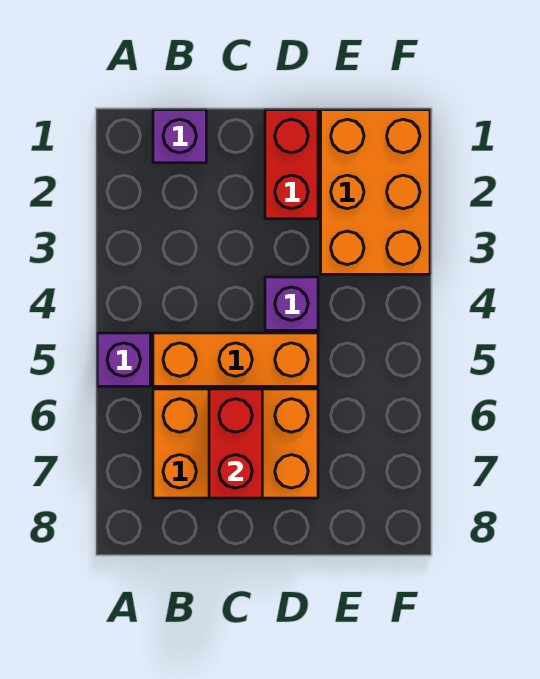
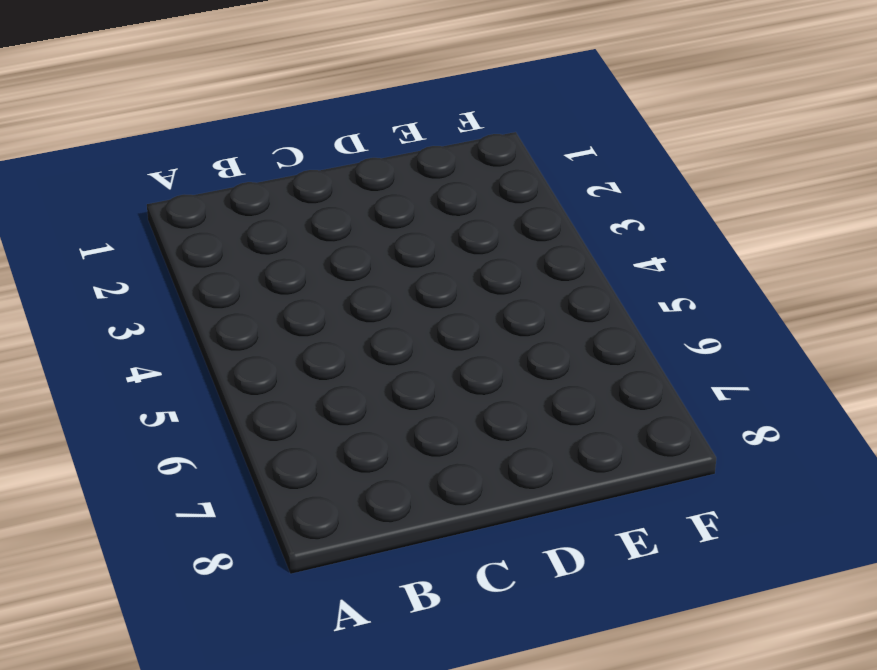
none -> purple brick A5 level 1
none -> purple brick B1 level 1

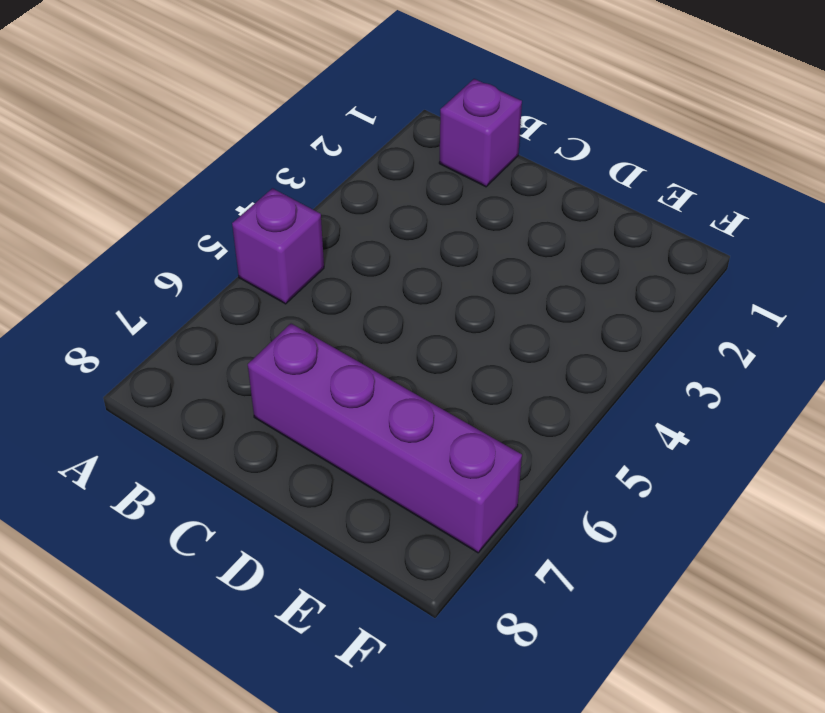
purple brick C7:F7 level 1 -> orange brick B6:D7 level 1
none -> orange brick B5:D5 level 1
none -> red brick D1:D2 level 1

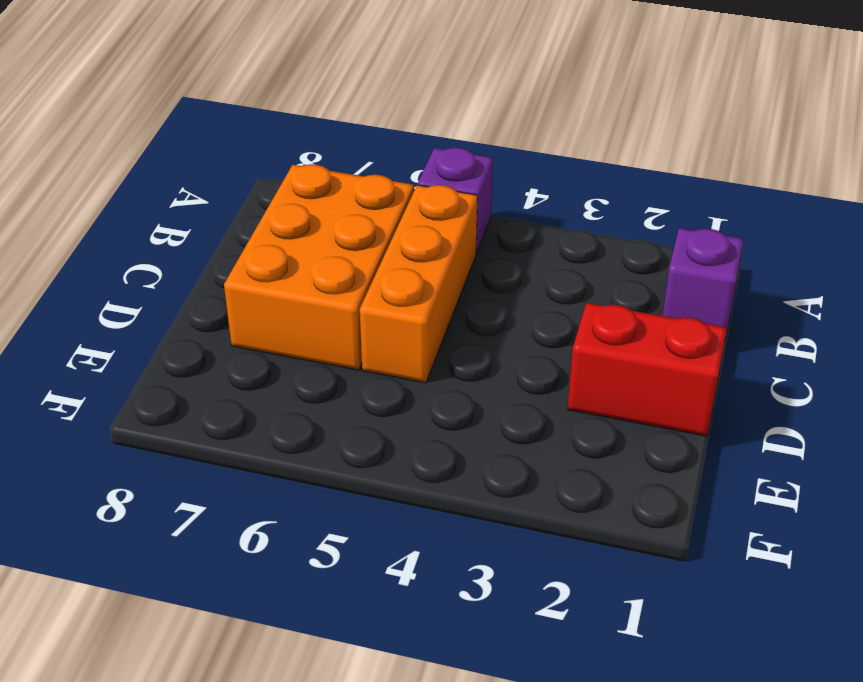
none -> purple brick D4 level 1
none -> orange brick E1:F3 level 1

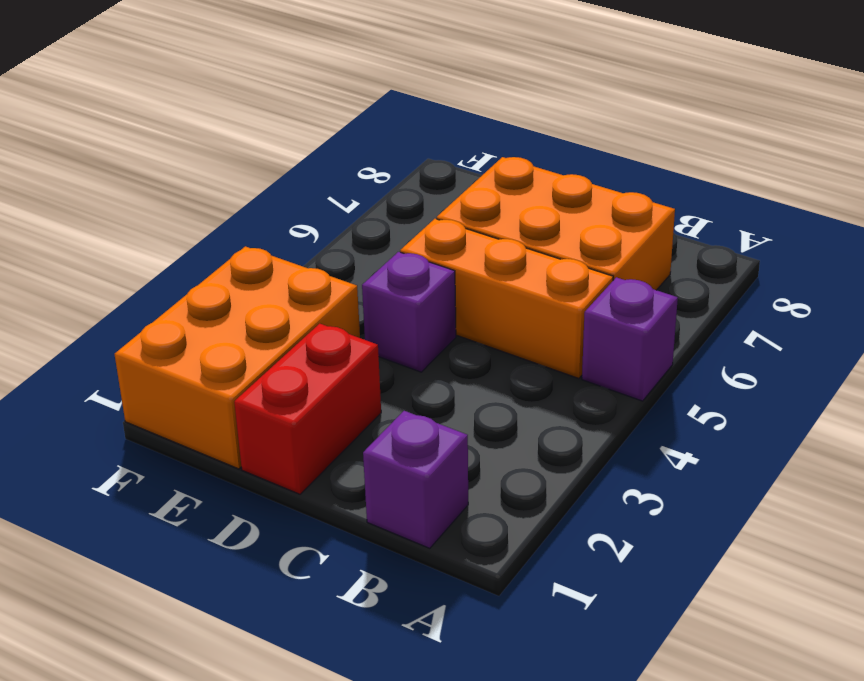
none -> red brick C6:C7 level 2

